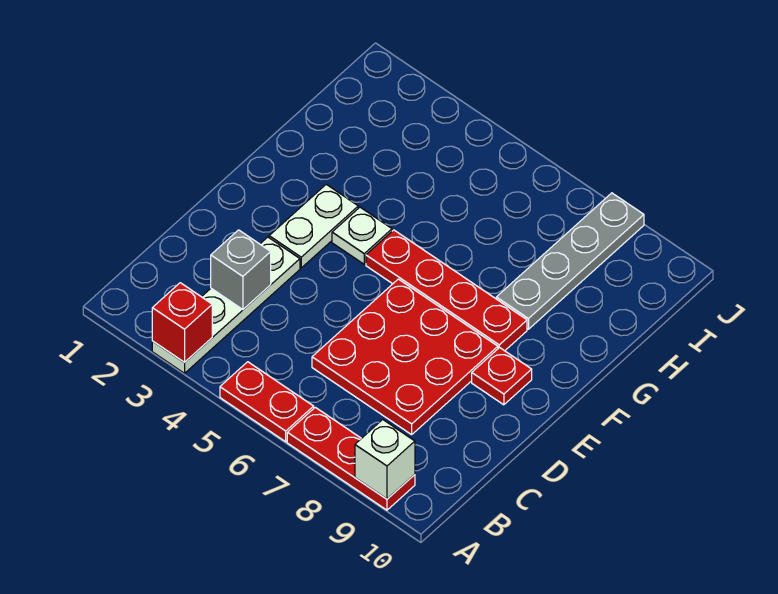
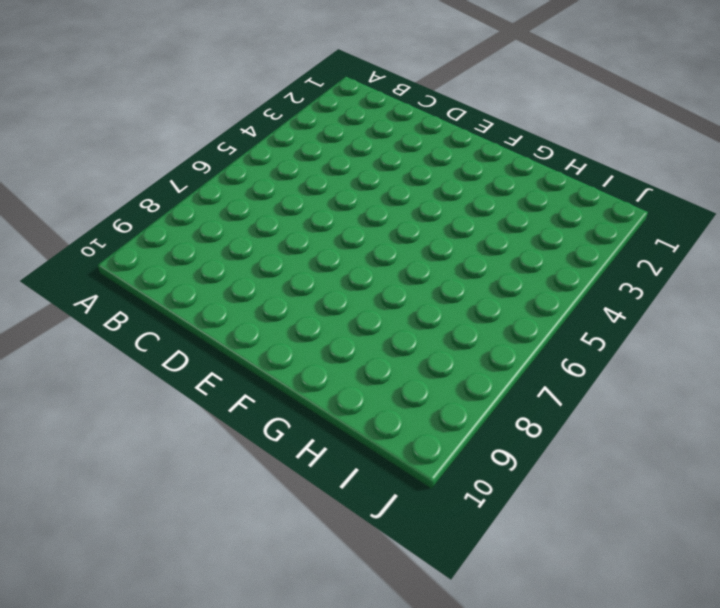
none -> white plate A3:D3 level 1
none -> red plate A5:A6 level 1
none -> red plate A7:A9 level 1

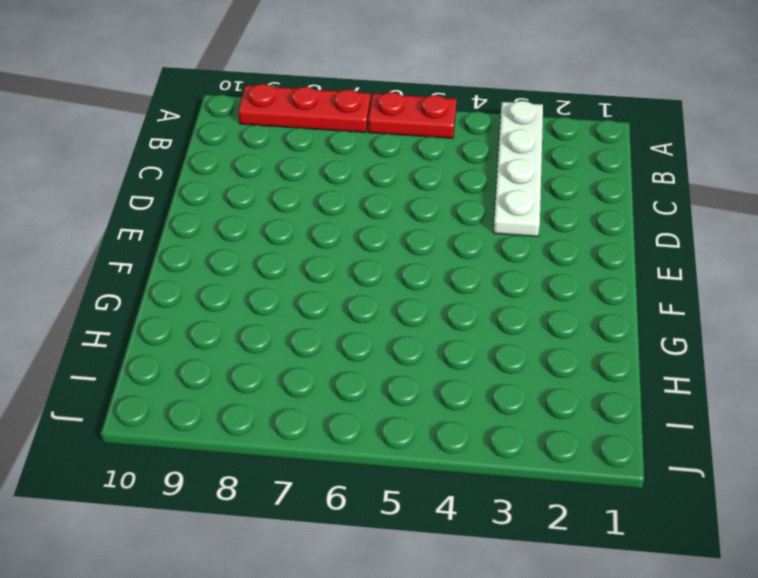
none -> red plate C6:E8 level 1
none -> white plate E3:F3 level 1
none -> red plate E9 level 1

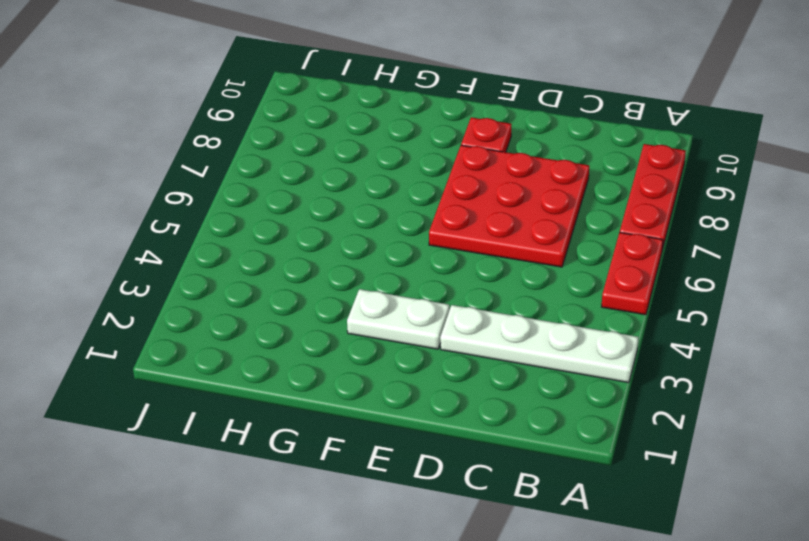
none -> white plate F4 level 1
none -> red plate F5:F8 level 1
none -> grey plate G8:J8 level 1

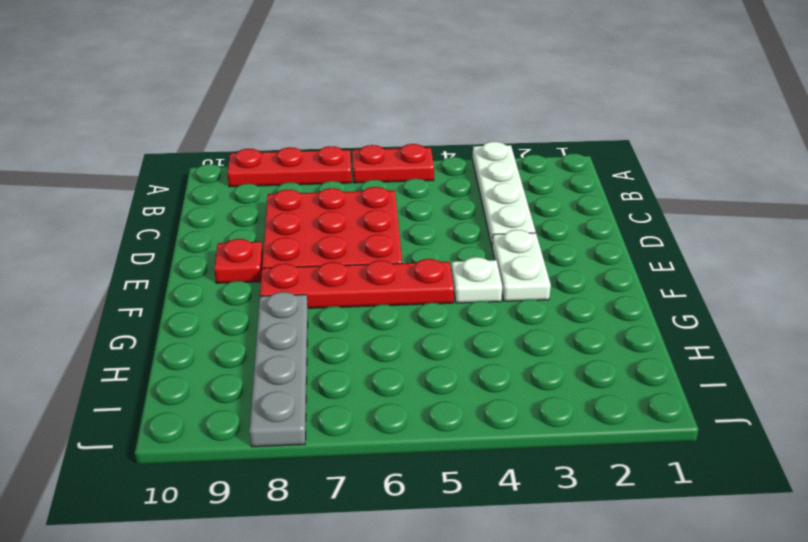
none -> red brick A3 level 2
none -> white brick A9 level 2
none -> grey brick C3 level 2

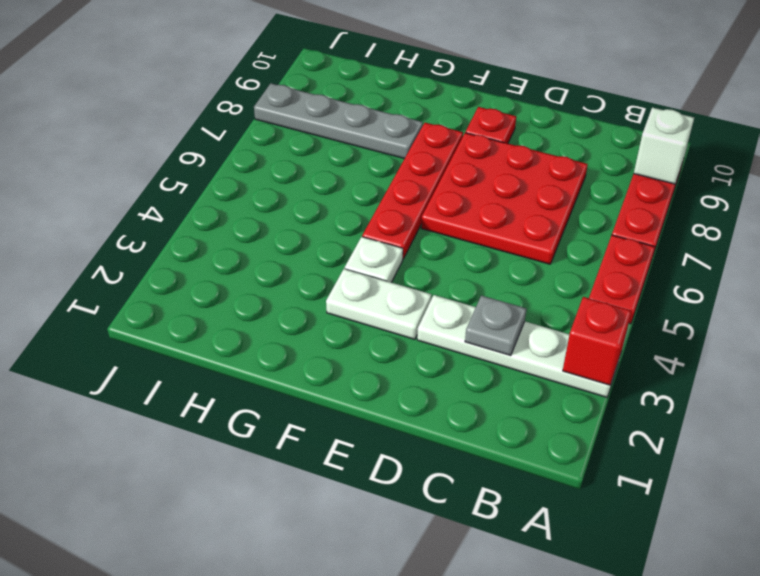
grey plate C3 level 2 -> grey brick C3 level 2

